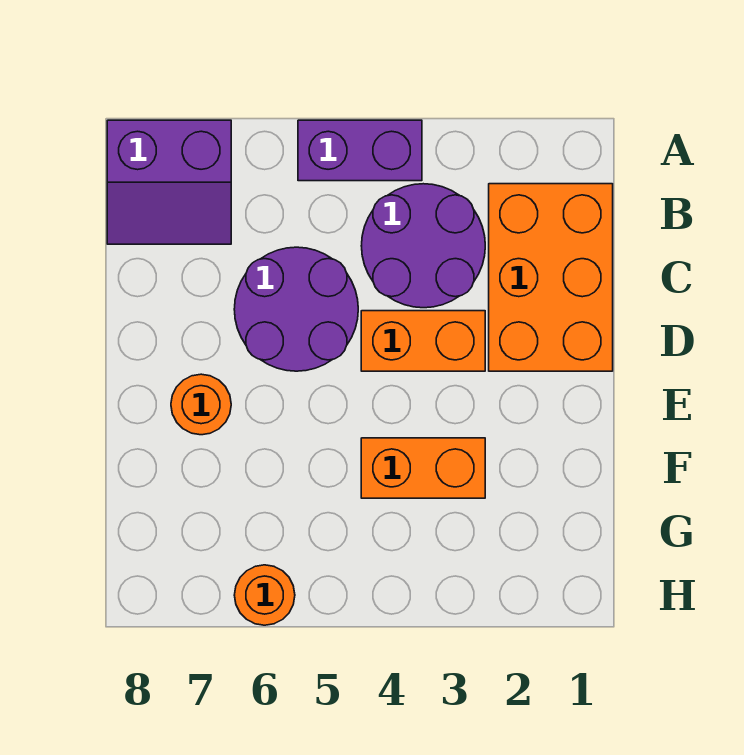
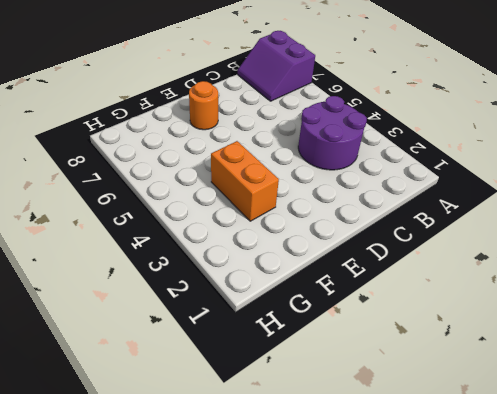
none -> purple brick A4:A5 level 1
none -> orange brick B1:D2 level 1

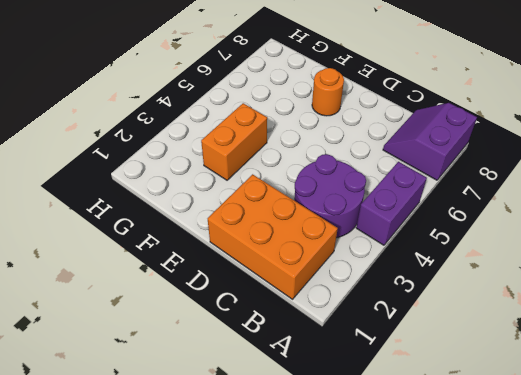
none -> purple round brick C5:D6 level 1
none -> orange brick D3:D4 level 1

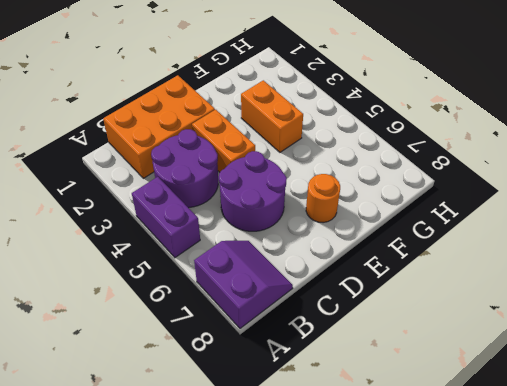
none -> orange round brick H6 level 1

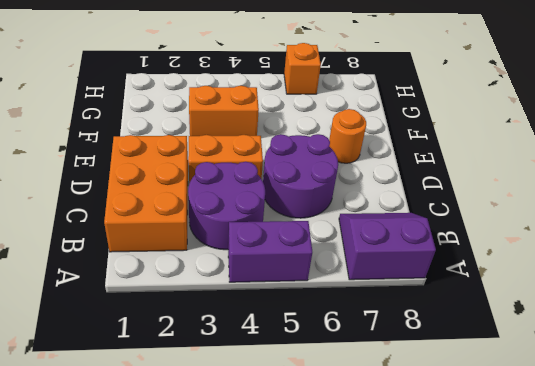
orange brick H6 level 1 -> orange round brick H6 level 1

